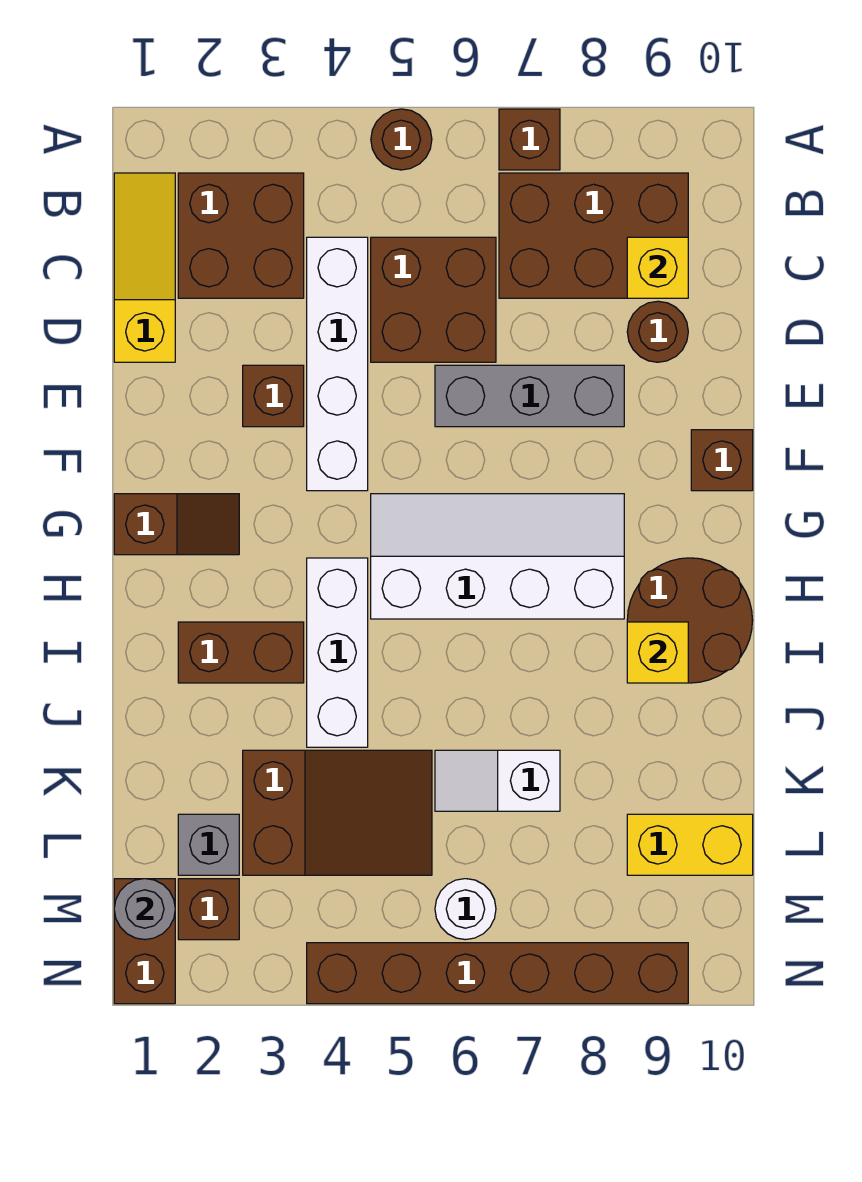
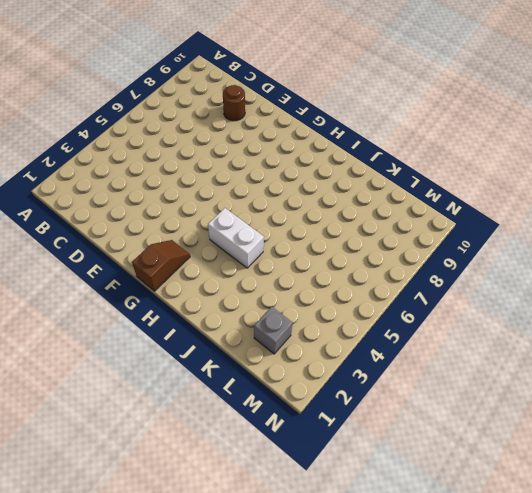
white brick H4:I4 level 1 -> white brick H4:J4 level 1
none -> brown round brick A5 level 1
none -> brown brick A7 level 1
none -> yellow slope B1:D1 level 1 top D

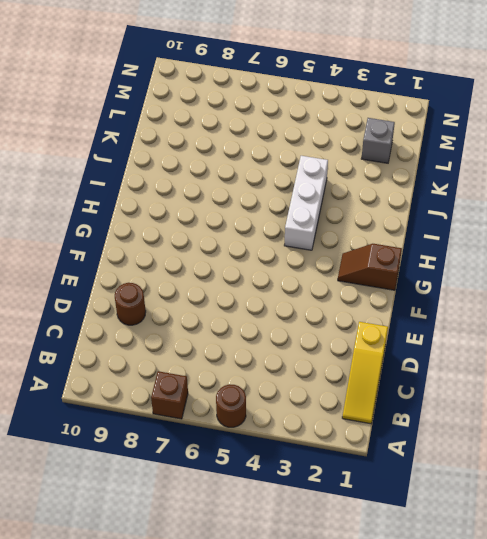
none -> brown brick B2:C3 level 1
none -> brown brick B7:C9 level 1
none -> white brick C4:F4 level 1

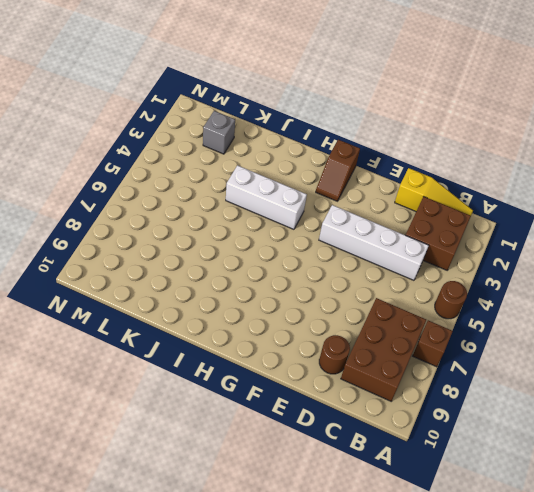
none -> brown brick C5:D6 level 1
none -> brown brick E3 level 1
none -> grey brick E6:E8 level 1

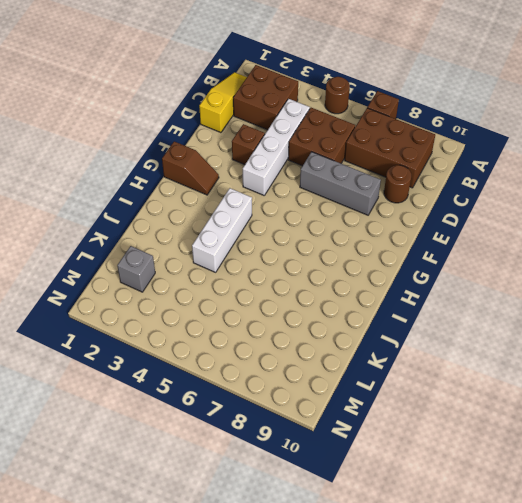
none -> brown brick F10 level 1
none -> white slope G5:H8 level 1 top H
none -> brown round brick H9:I10 level 1

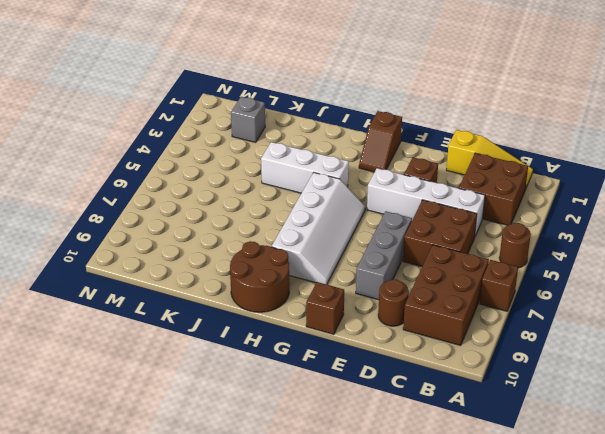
none -> brown brick I2:I3 level 1
none -> brown slope K3:L5 level 1 top 3
none -> white slope K6:K7 level 1 top 7

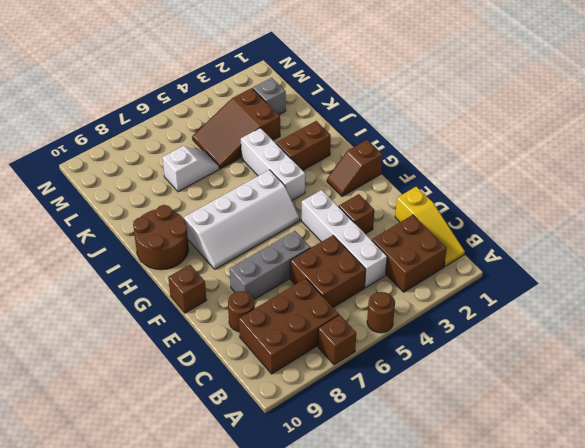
none -> yellow brick L9:L10 level 1
none -> brown brick M1:N1 level 1
none -> brown brick M2 level 1

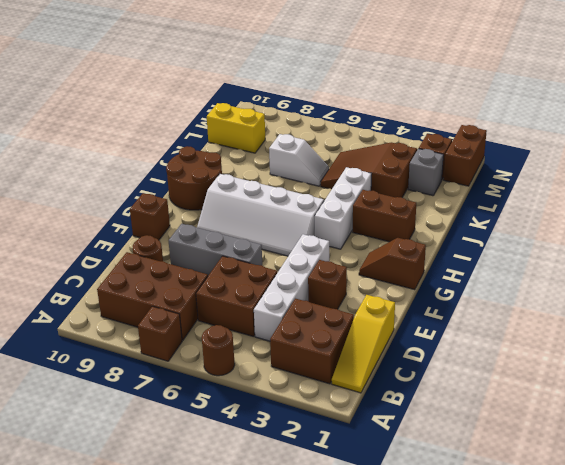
none -> white round brick M6 level 1
none -> brown brick N4:N9 level 1
none -> yellow brick C9 level 2

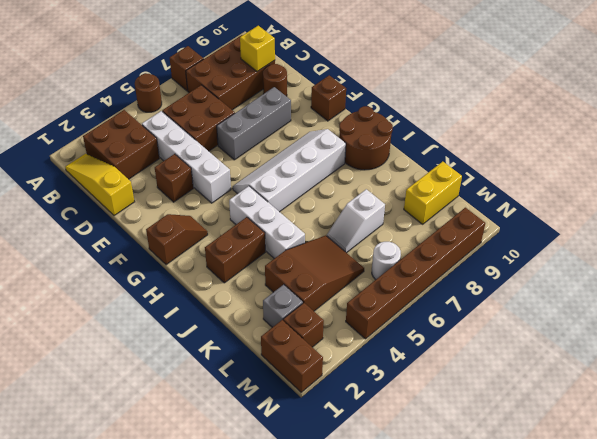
none -> yellow brick I9 level 2
none -> grey round brick M1 level 2

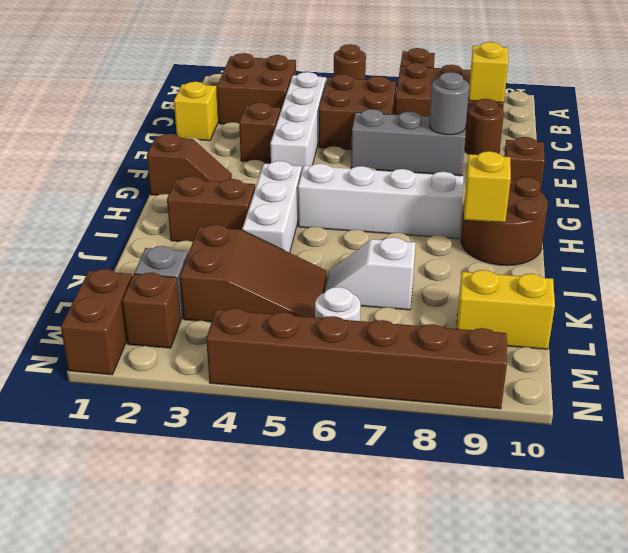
grey round brick E8 level 2 -> grey round brick M1 level 2

